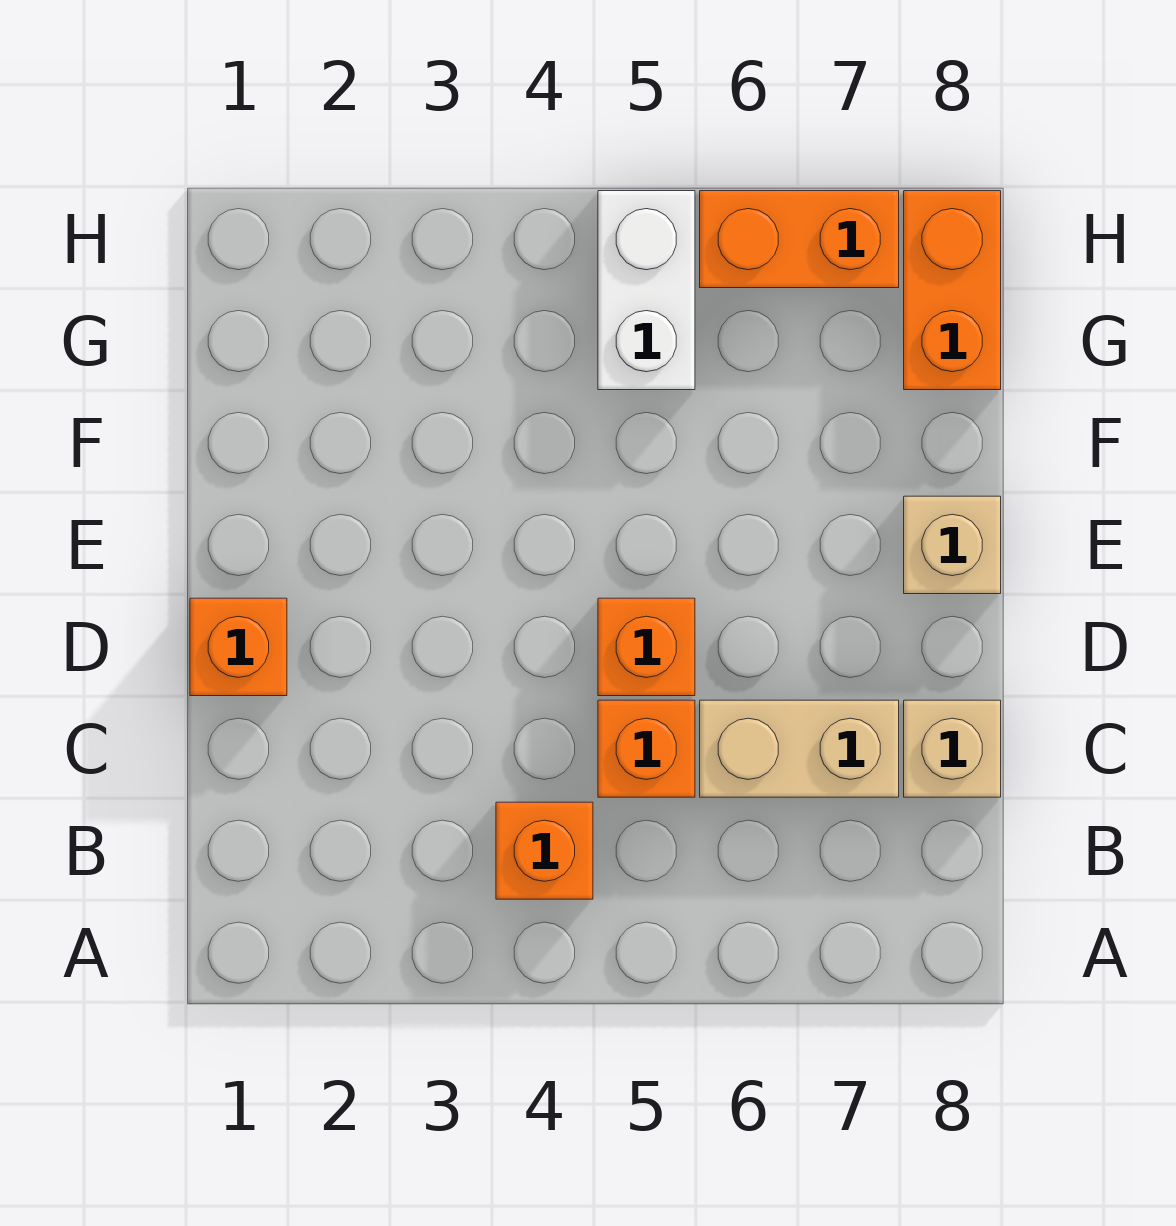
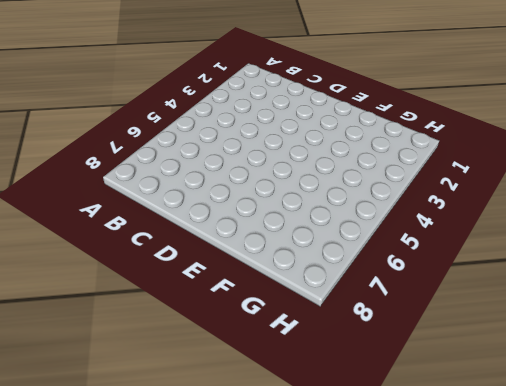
none -> orange brick B4 level 1
none -> orange brick C5 level 1

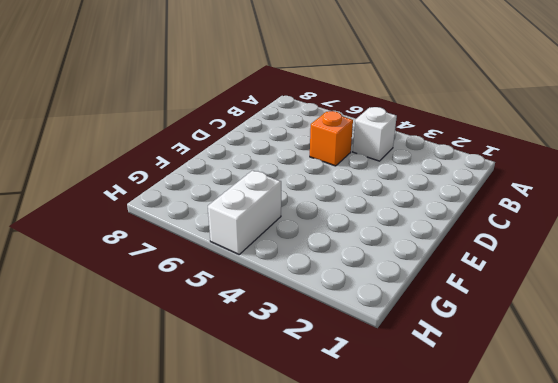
white brick B4 level 1 -> orange brick B4 level 1
none -> tan brick C6:C7 level 1
none -> tan brick C8 level 1

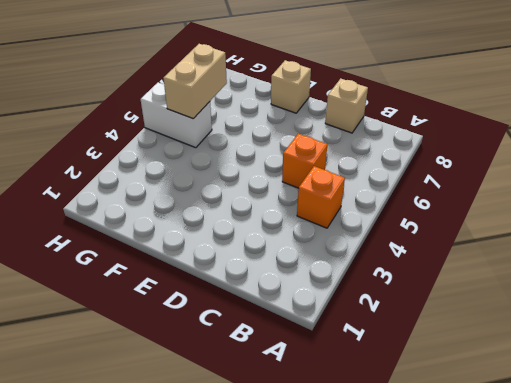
tan brick G5:G6 level 2 -> tan brick C6:C7 level 1
none -> orange brick D1 level 1
none -> orange brick D5 level 1

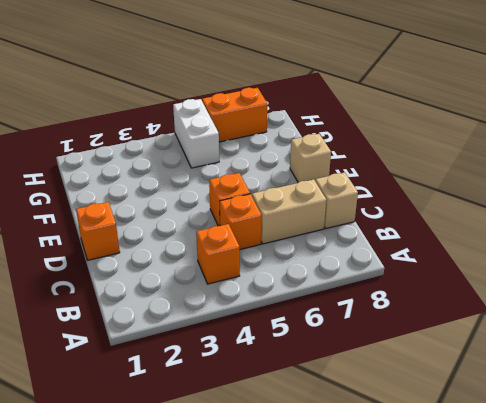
none -> orange brick G8:H8 level 1

